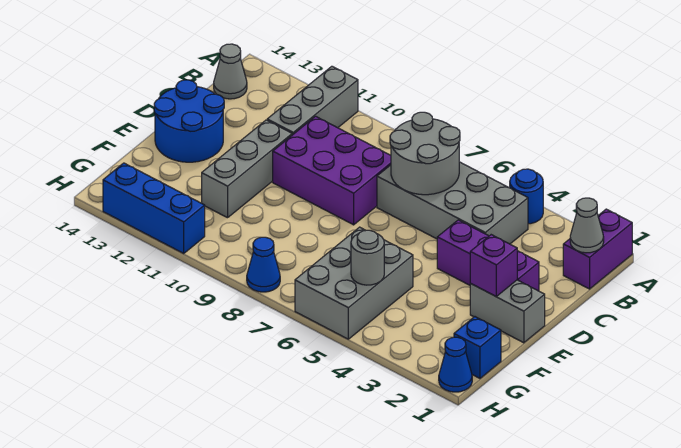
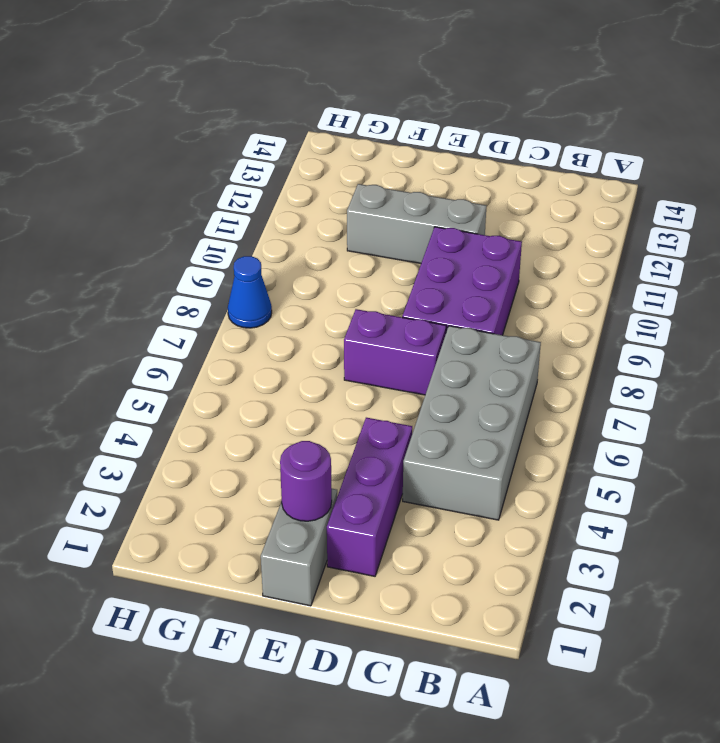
purple brick D7:E7 level 1 -> purple brick A1:B1 level 1
purple round brick E2 level 2 -> purple brick E2 level 2
none -> blue round brick A4 level 1
none -> grey brick A11:C11 level 1
none -> grey cone B14 level 1

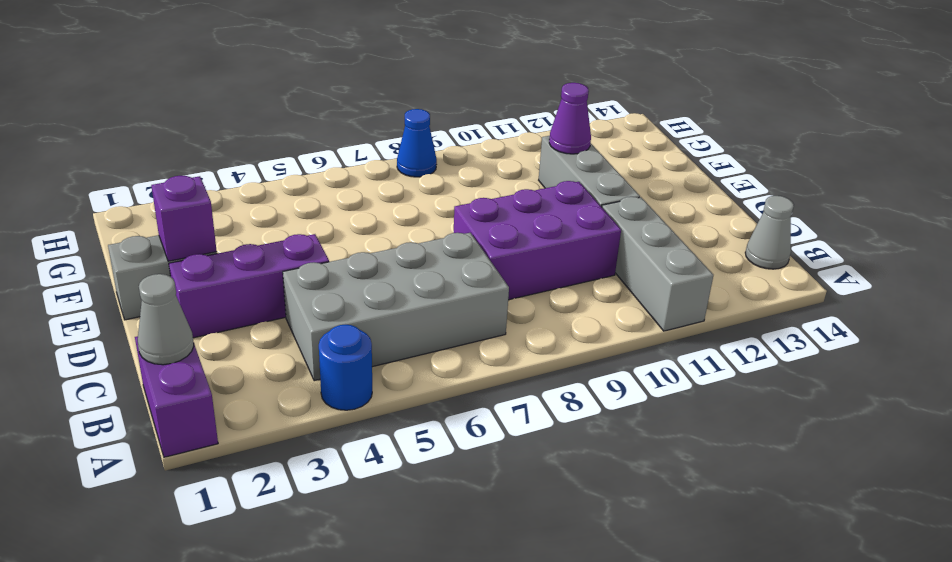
purple cone F11 level 2 -> none
none -> blue round brick D13:E14 level 1
none -> grey brick F5:H6 level 1
none -> blue brick G1 level 1

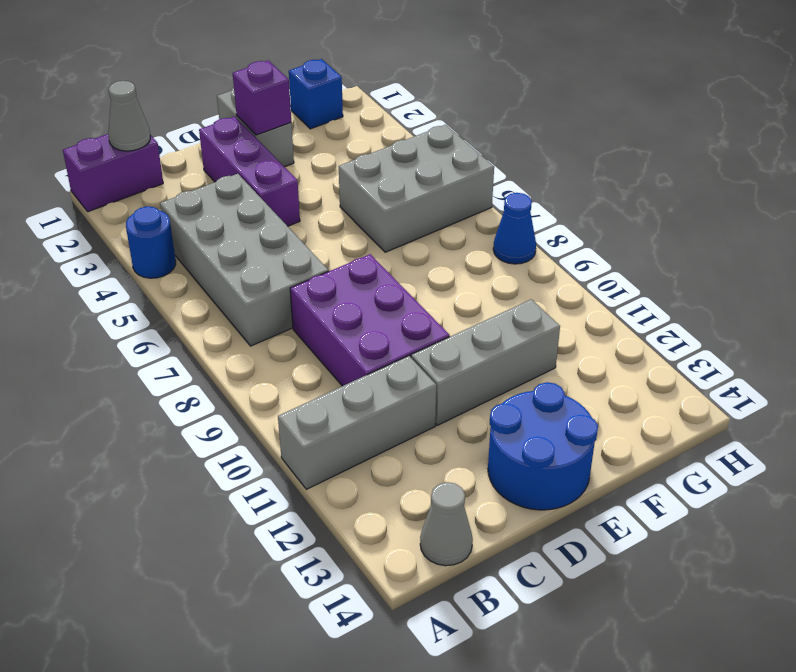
none -> blue cone H1 level 1
none -> blue brick H11:H13 level 1
none -> grey round brick B6:C7 level 2

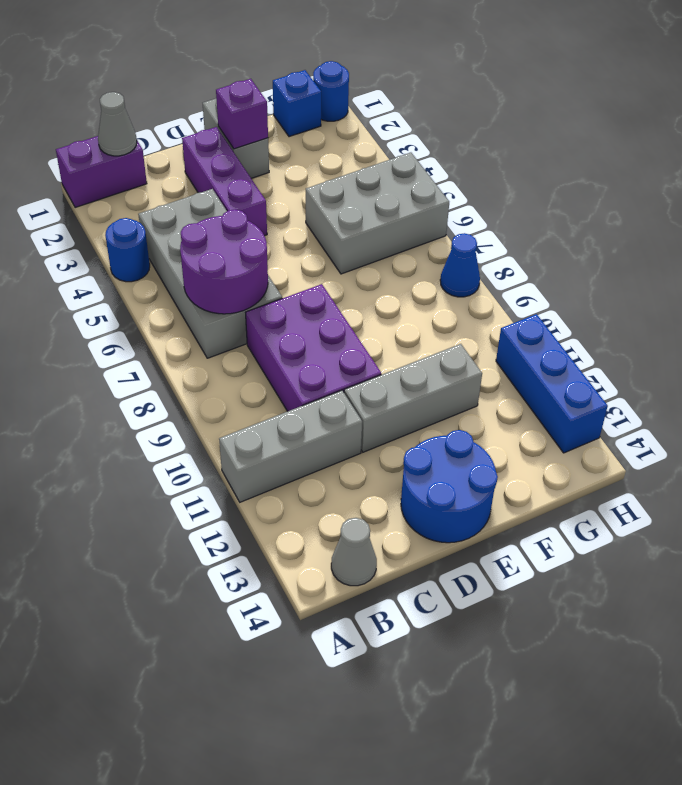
purple round brick B6:C7 level 2 -> grey round brick B6:C7 level 2
blue round brick H1 level 1 -> blue cone H1 level 1
none -> grey round brick G5 level 2

